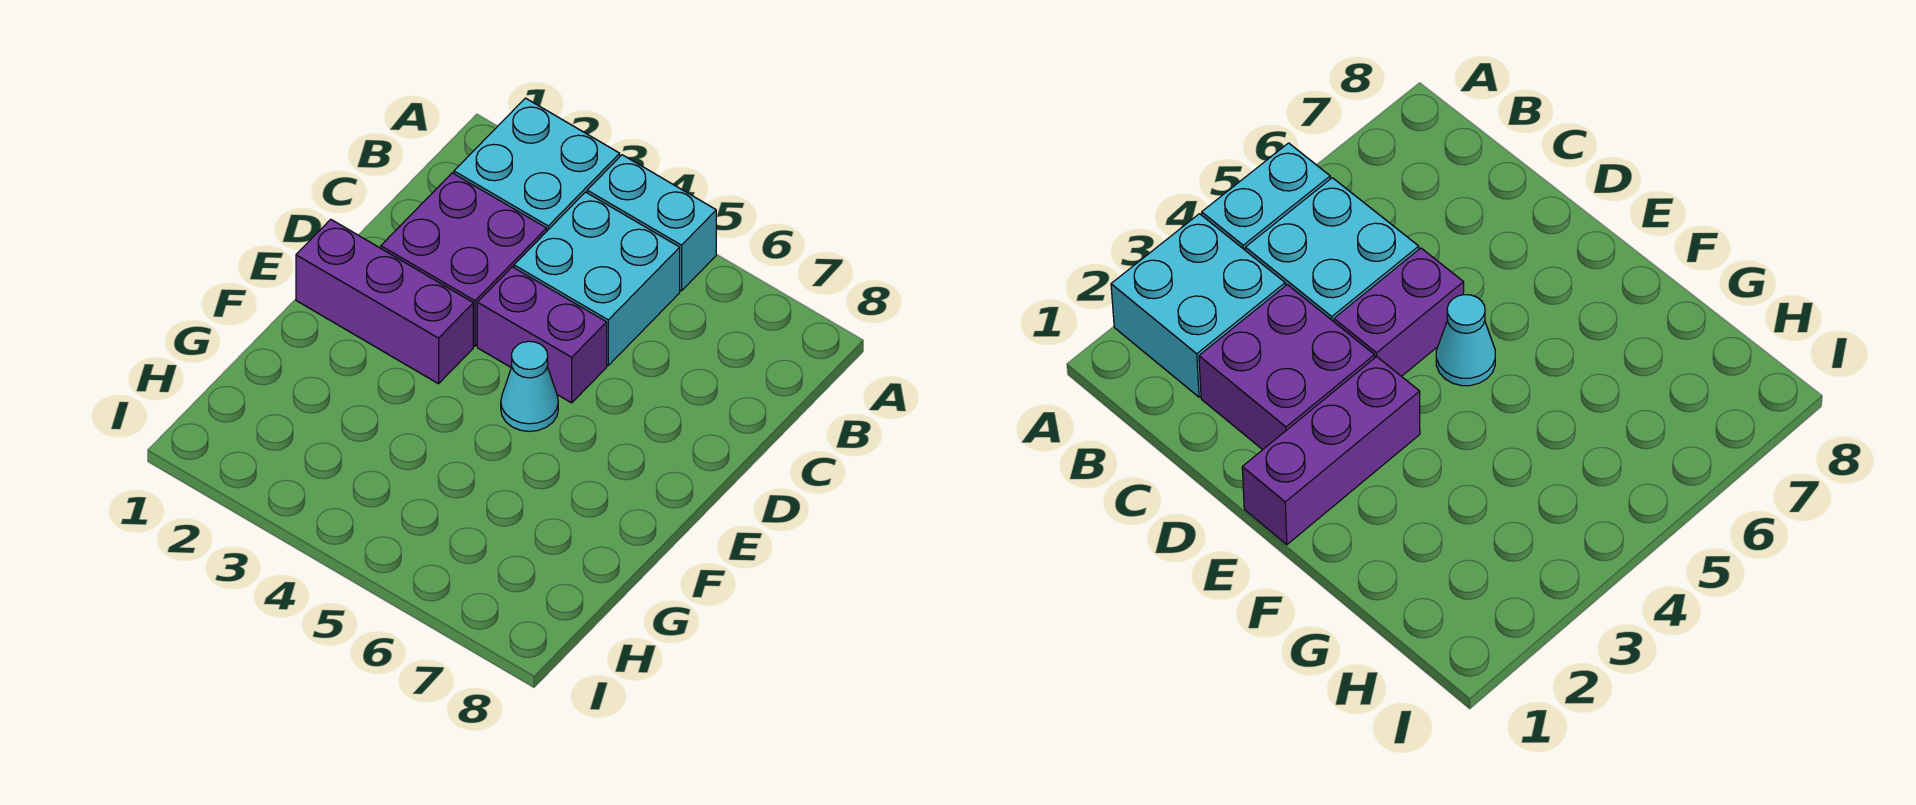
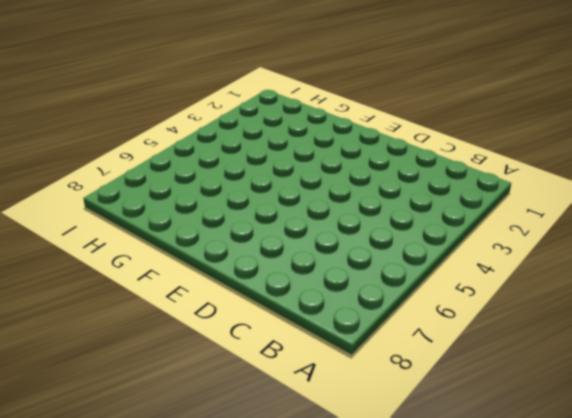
none -> cyan brick A2:B3 level 1
none -> cyan brick A4:A5 level 1

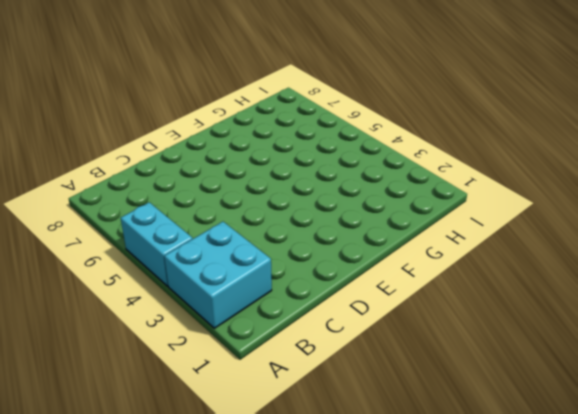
none -> cyan brick B4:C5 level 1
none -> purple brick C2:D3 level 1

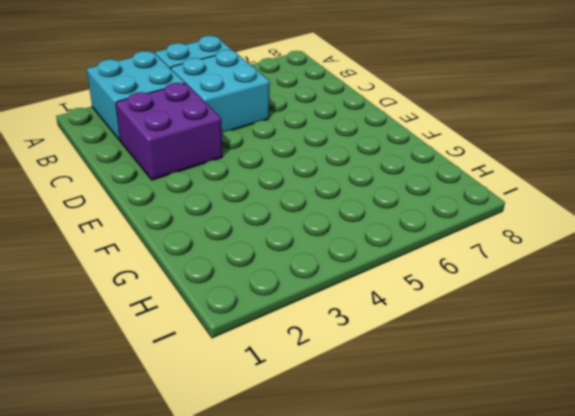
none -> purple brick D4:D5 level 1
none -> purple brick E1:E3 level 1

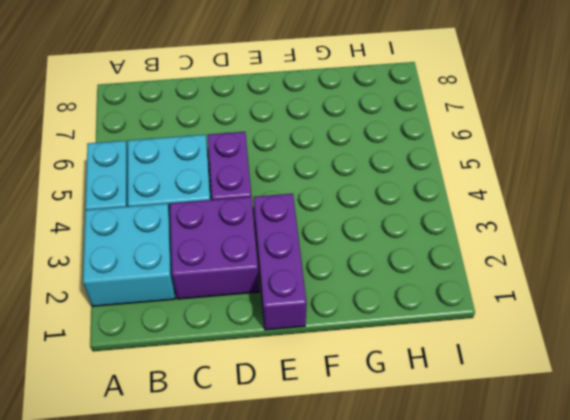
none -> cyan cone E5 level 1

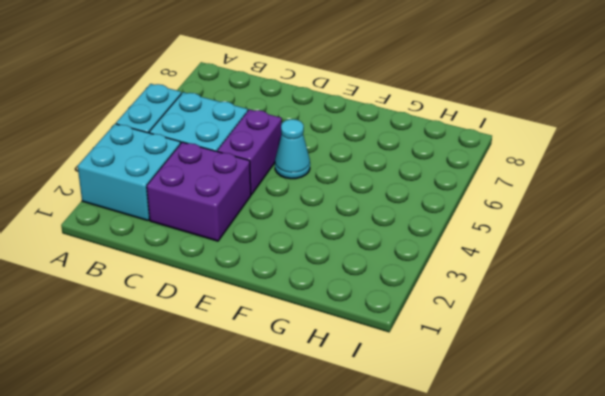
none -> purple brick E1:E3 level 1

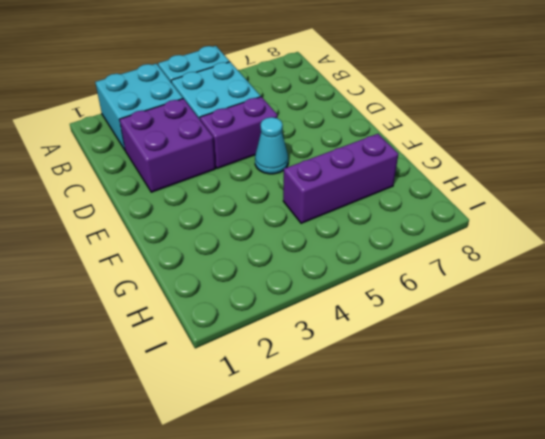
purple brick G5:G7 level 1 -> purple brick E1:E3 level 1

